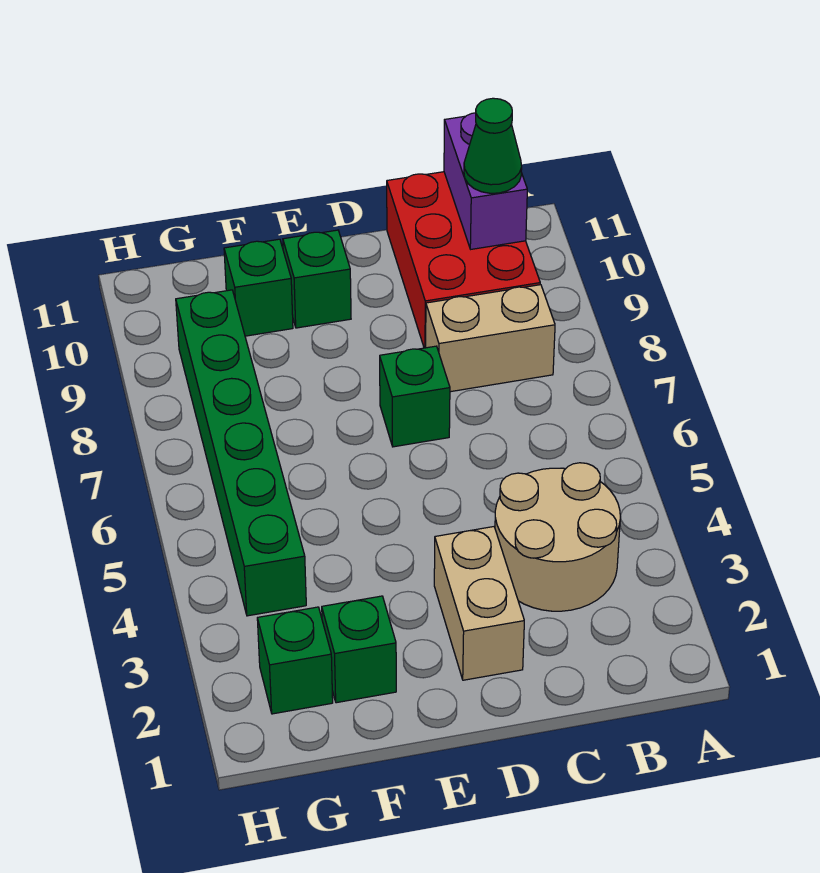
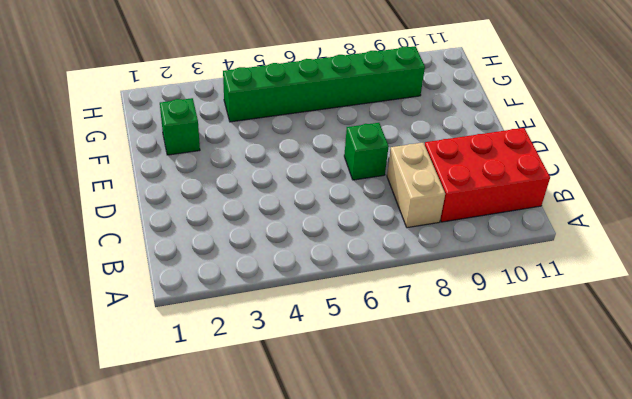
none -> tan round brick B3:C4 level 1
none -> tan brick D2:D3 level 1
none -> green brick E10 level 1

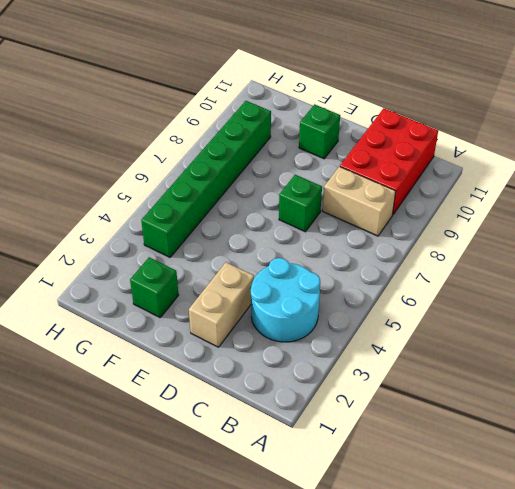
cyan round brick B3:C4 level 1 -> tan round brick B3:C4 level 1
none -> green brick F10 level 1
none -> green brick G2 level 1
none -> purple brick B10:B11 level 2

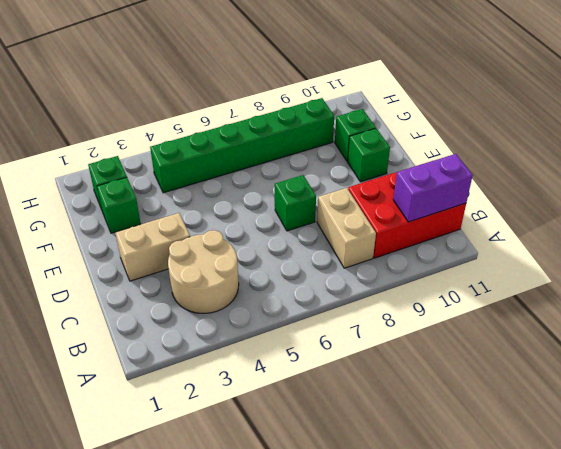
none -> green cone B10 level 3

